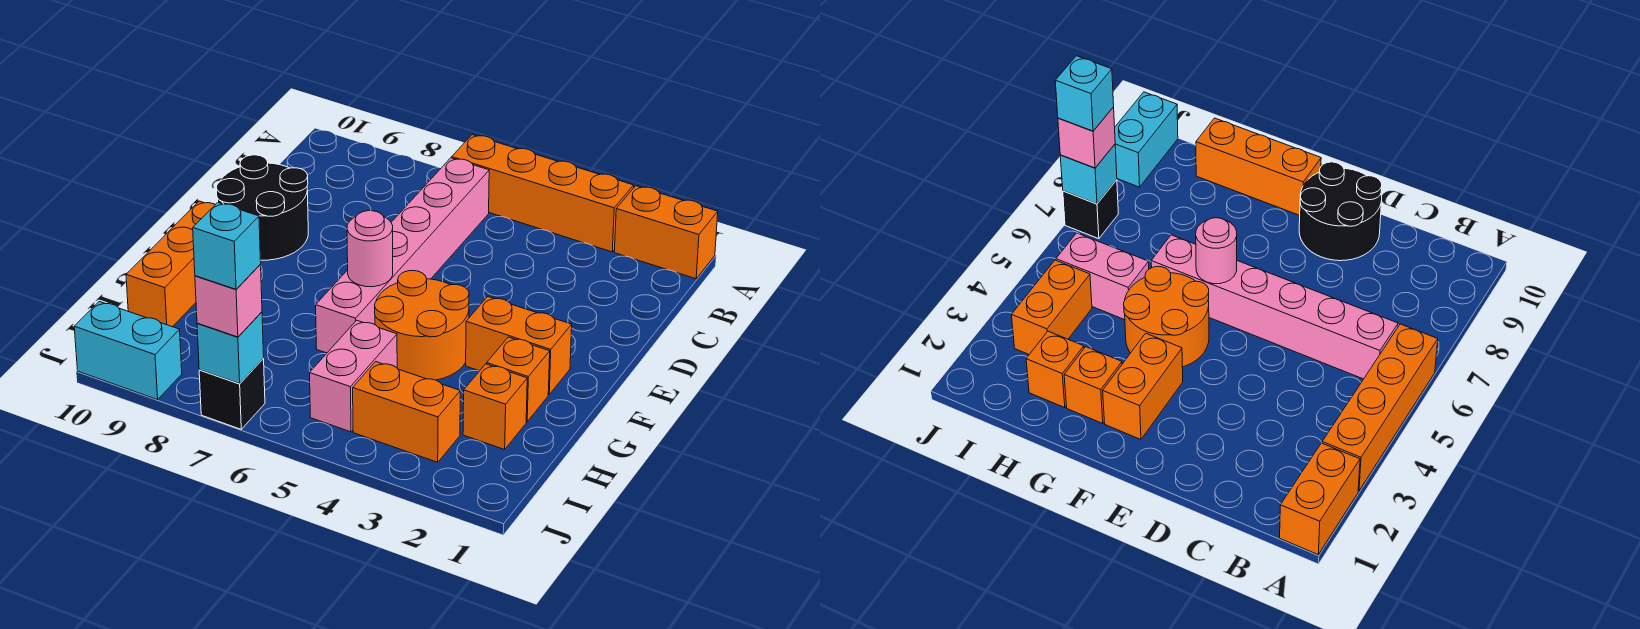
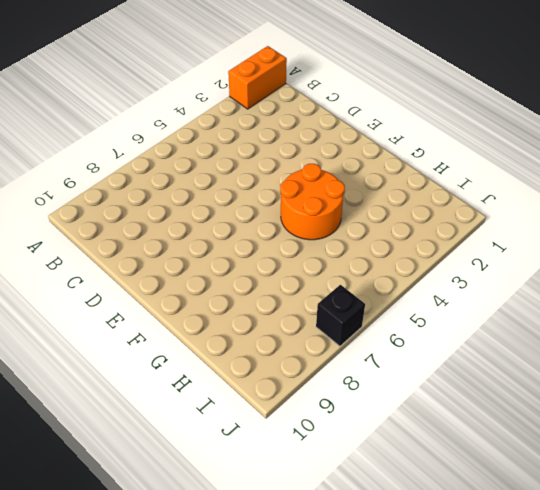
none -> orange brick A3:A6 level 1
none -> pink brick B6:G6 level 1
none -> black round brick D9:E10 level 1

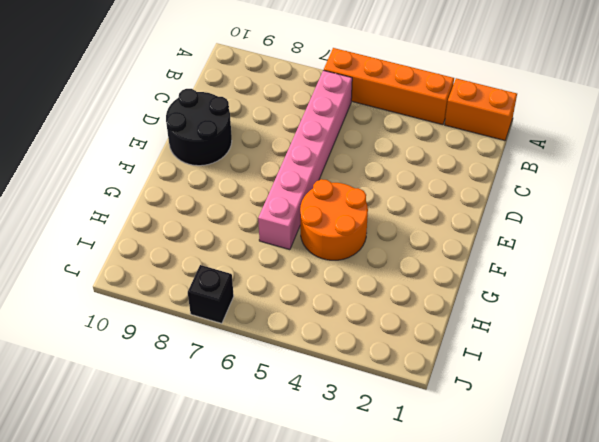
none -> orange brick F2:F3 level 1
none -> orange brick F10:H10 level 1
none -> orange brick G2 level 1

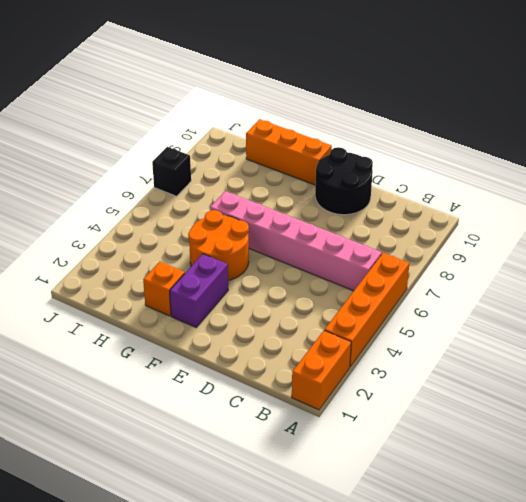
purple brick F2:F3 level 1 -> orange brick F2:F3 level 1
none -> orange brick H2 level 1
none -> pink brick H5:I5 level 1
none -> orange brick I3:I4 level 1

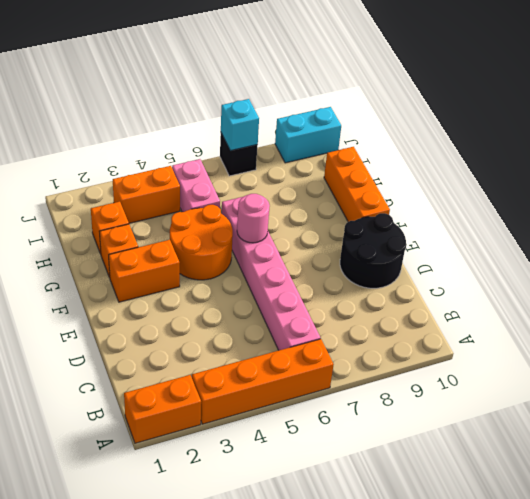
none -> pink brick J7 level 3
none -> cyan brick J7 level 4

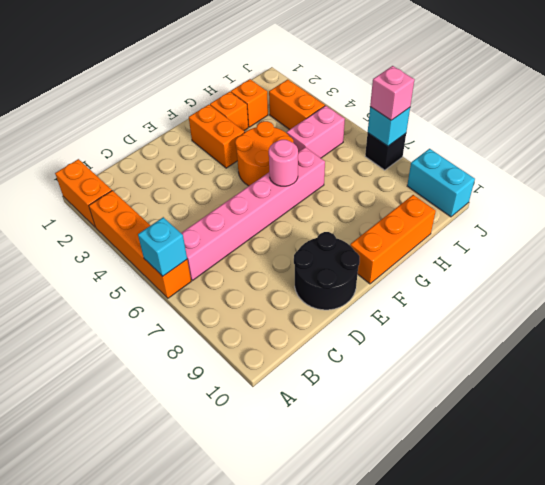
cyan brick A6 level 2 -> cyan brick J7 level 4

